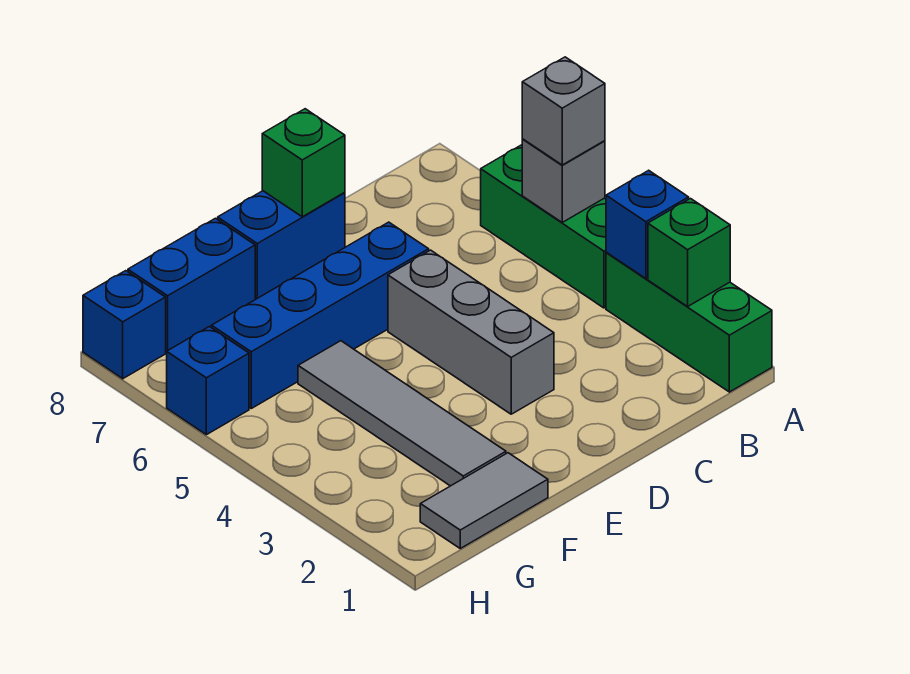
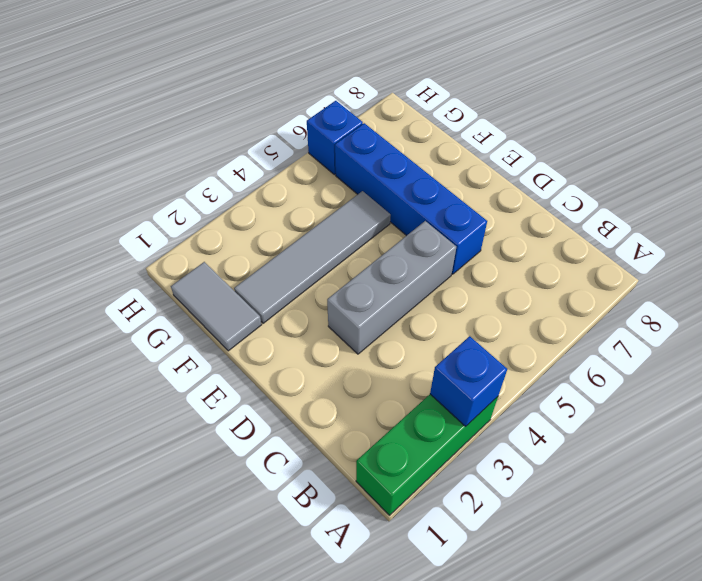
none -> green brick A4:A6 level 1
none -> blue brick D8:E8 level 1
none -> blue brick F8:G8 level 1

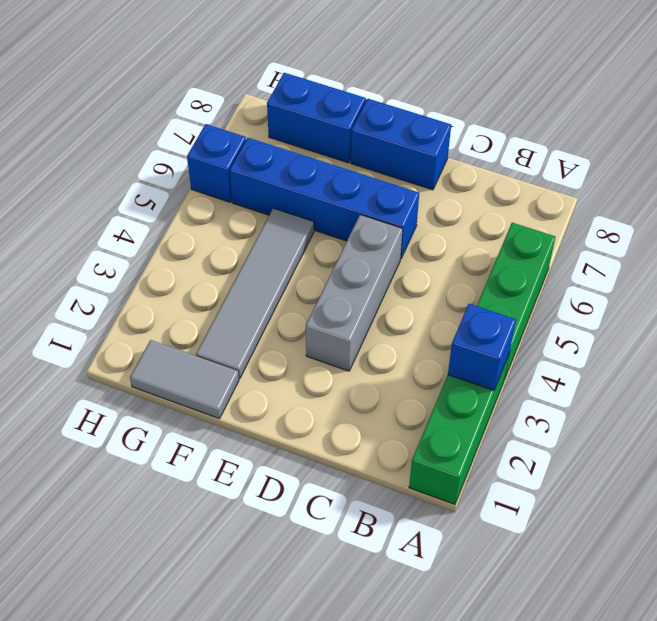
none -> blue brick H8 level 1
none -> green brick A2 level 2
none -> grey brick A5 level 2

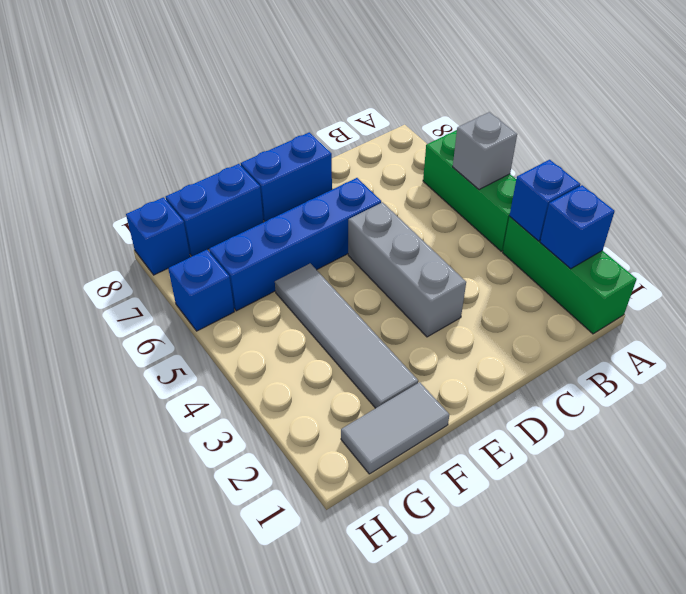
blue brick A2 level 2 -> green brick A2 level 2
none -> green brick D8 level 2
none -> grey brick A5 level 3

